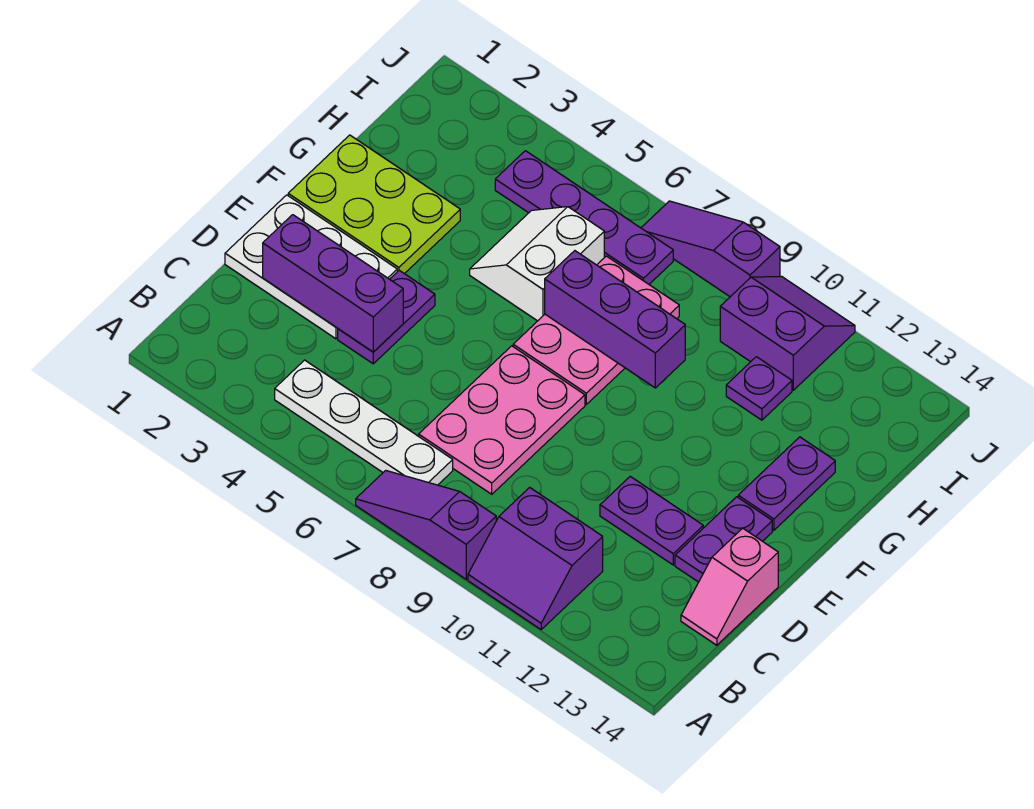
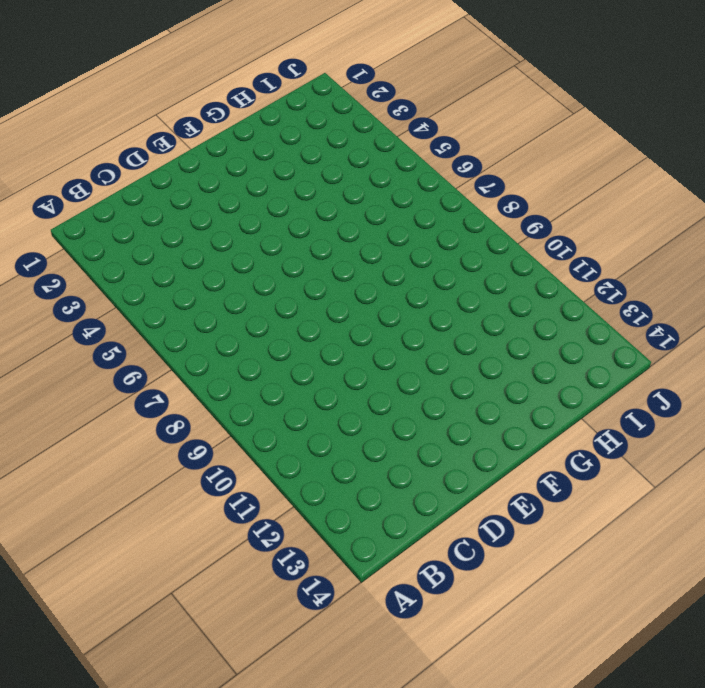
none -> purple slope A7:A9 level 1 top 9
none -> purple slope A10:B11 level 1 top B
none -> white plate B4:B7 level 1

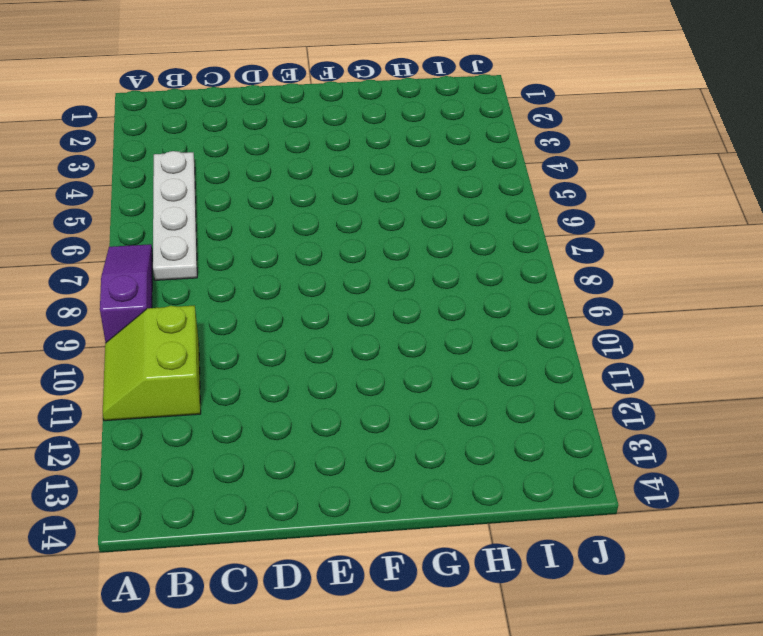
lime slope A10:B11 level 1 top B -> purple slope A10:B11 level 1 top B
none -> pink plate C7:E8 level 1
none -> pink slope C14:D14 level 1 top D
none -> white plate D1:E3 level 1

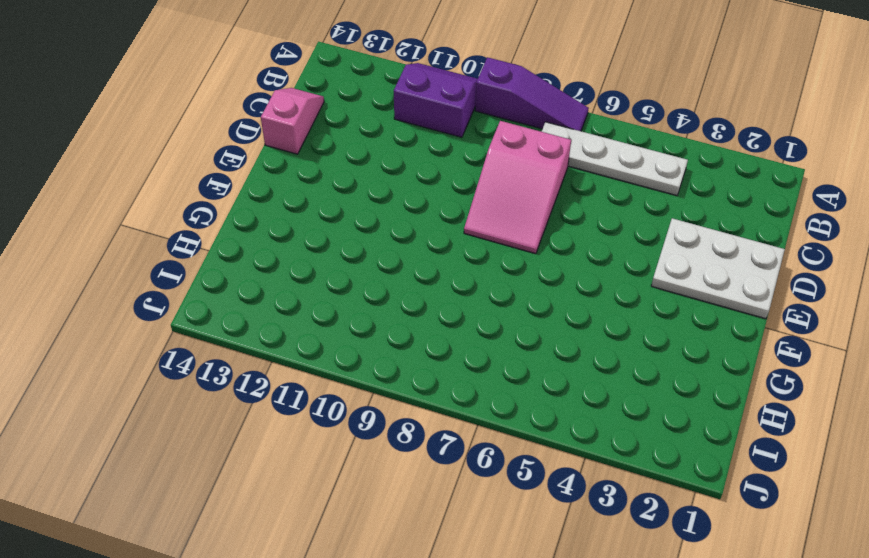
pink slope C7:E8 level 1 top C -> pink plate C7:E8 level 1
none -> purple plate D4:E4 level 1
none -> purple plate D11:D12 level 1
none -> purple plate D13:E13 level 1

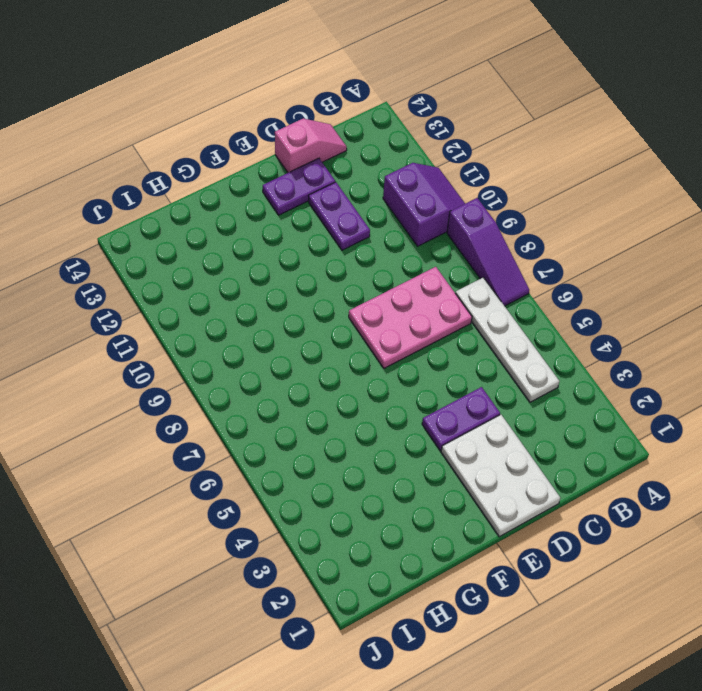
none -> lime plate F1:G3 level 1
none -> pink plate F7:H8 level 1
none -> purple plate F13:G13 level 1

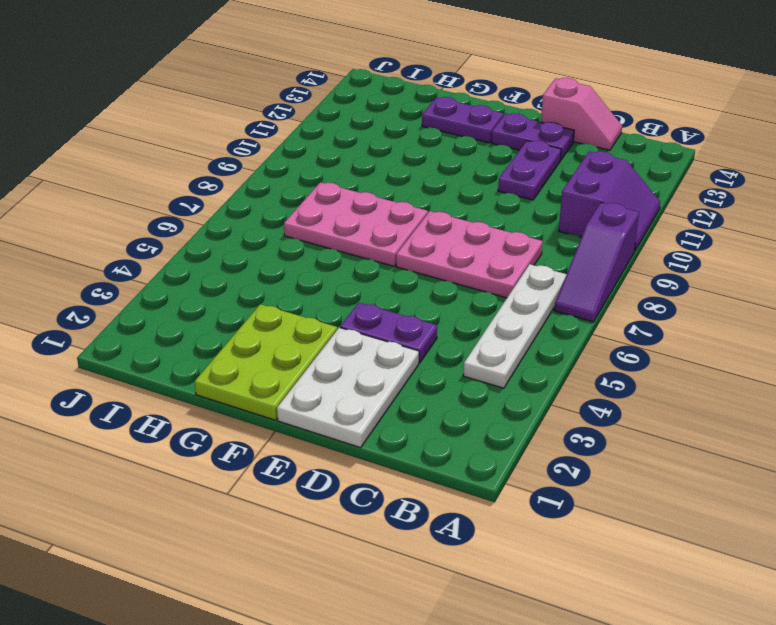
none -> white slope G5:H6 level 1 top 6
none -> purple plate H11 level 1
none -> purple plate I4:I7 level 1

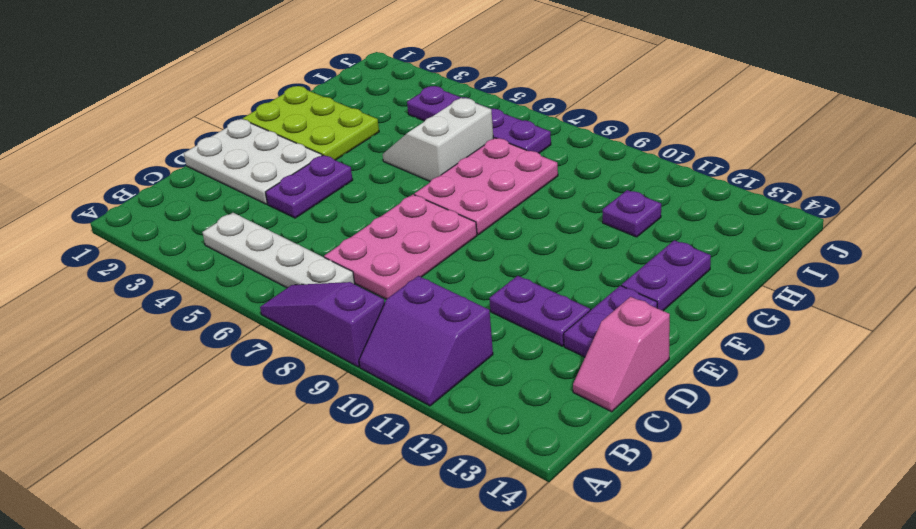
none -> purple slope I10:J11 level 1 top I
none -> purple slope J7:J9 level 1 top 9
none -> purple brick D2:D4 level 2

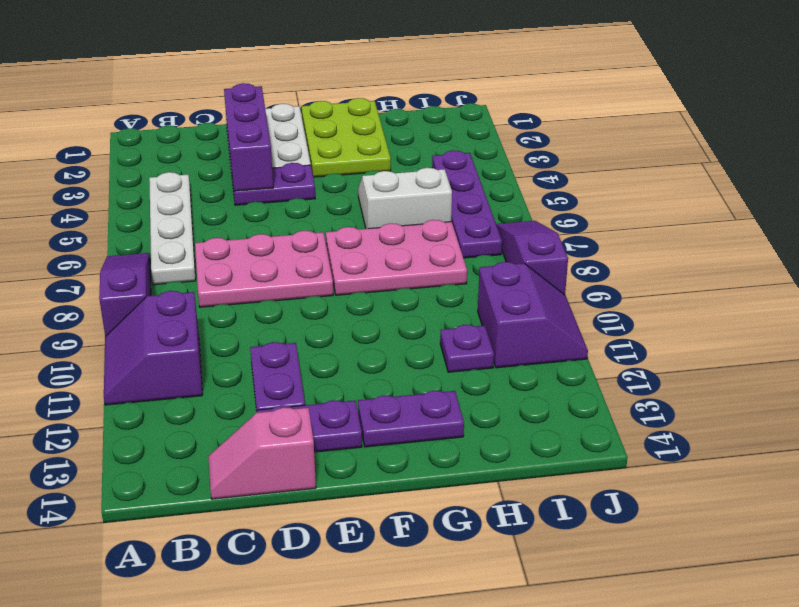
none -> purple brick G7:G9 level 2

